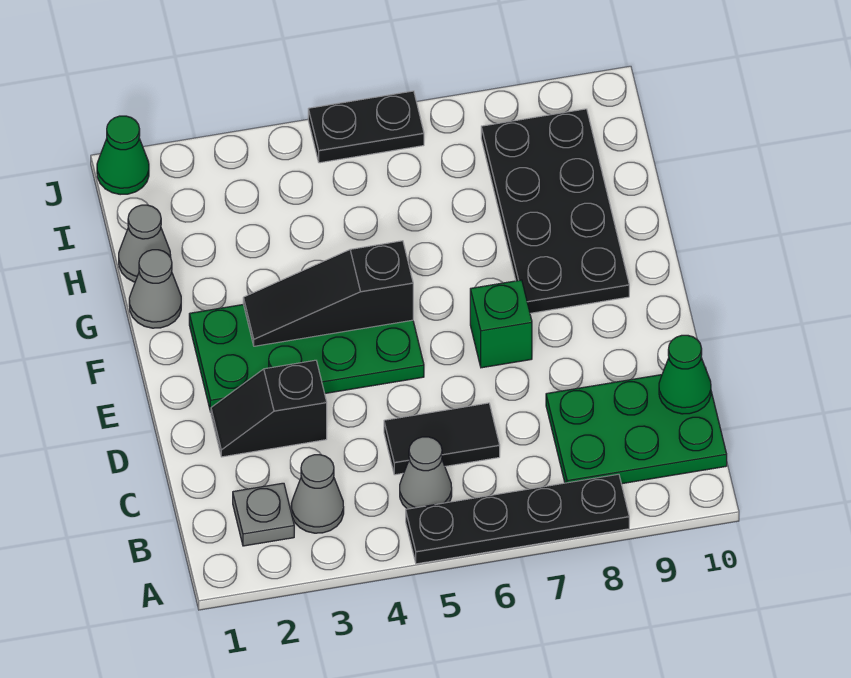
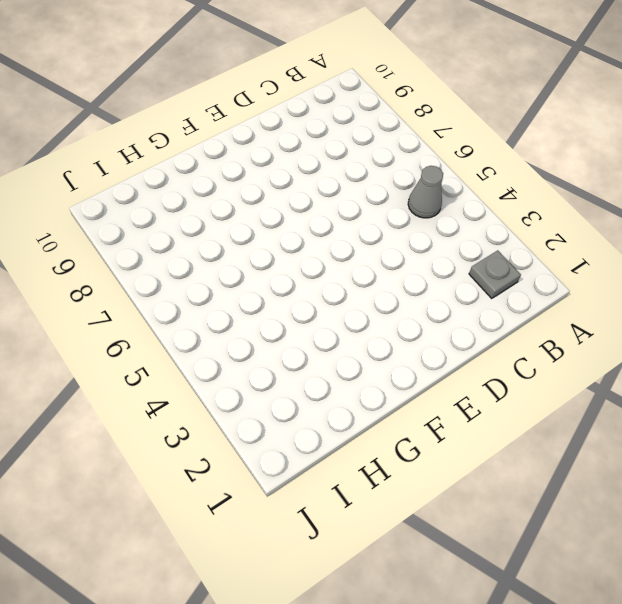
none -> black plate A5:A8 level 1
none -> grey cone B3 level 1
none -> green plate B8:C10 level 1

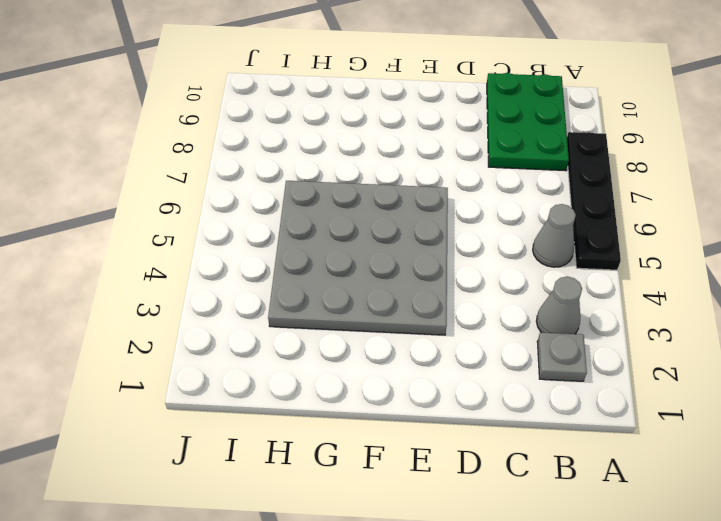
grey plate E3:H6 level 1 -> green plate E2:F5 level 1
none -> black tile C5:C6 level 1
none -> black slope D2:D3 level 1 top 3
none -> green brick E7 level 1

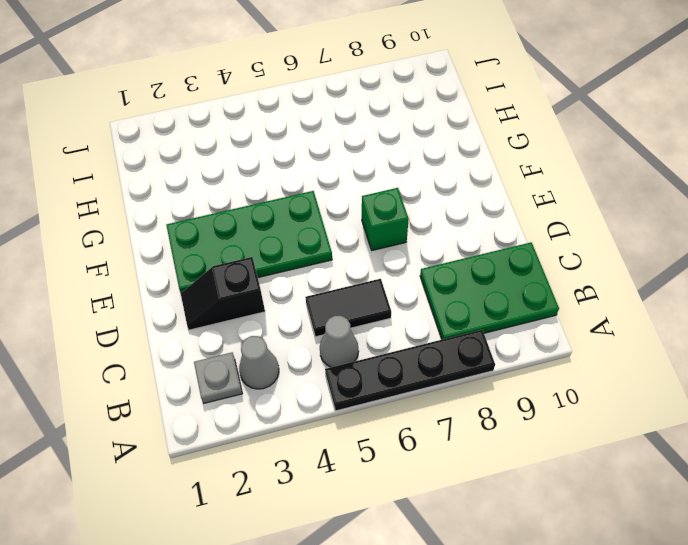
none -> black plate F8:I9 level 1
none -> grey cone G1 level 1
none -> grey cone H1 level 1

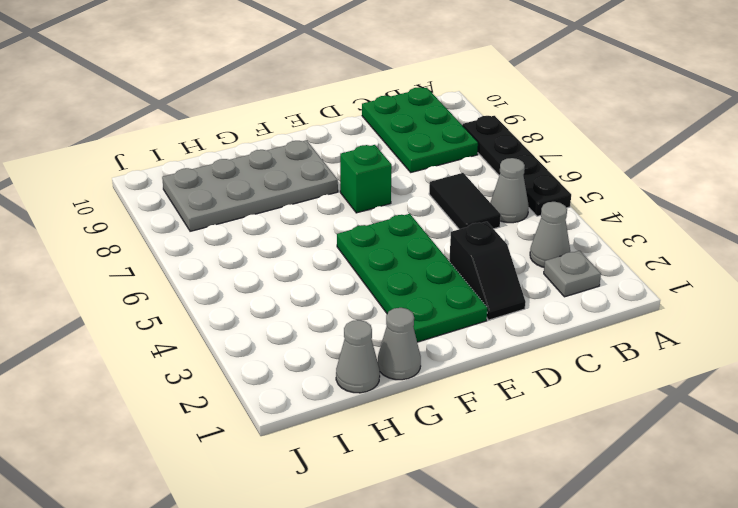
grey plate F8:I9 level 1 -> black plate F8:I9 level 1
none -> green cone J1 level 1
none -> black plate J5:J6 level 1
none -> green cone C10 level 2

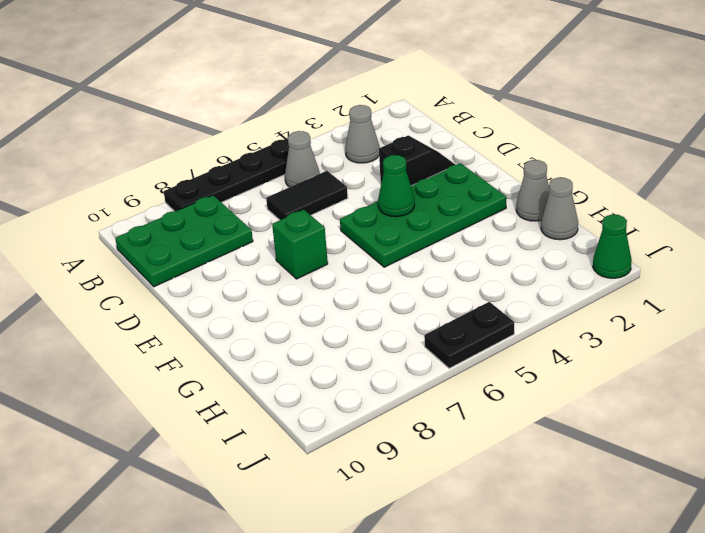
green cone E4 level 2 -> green cone C10 level 2
none -> grey plate B2 level 1
none -> black plate F8:I9 level 1
none -> black slope F3:F5 level 2 top 5

